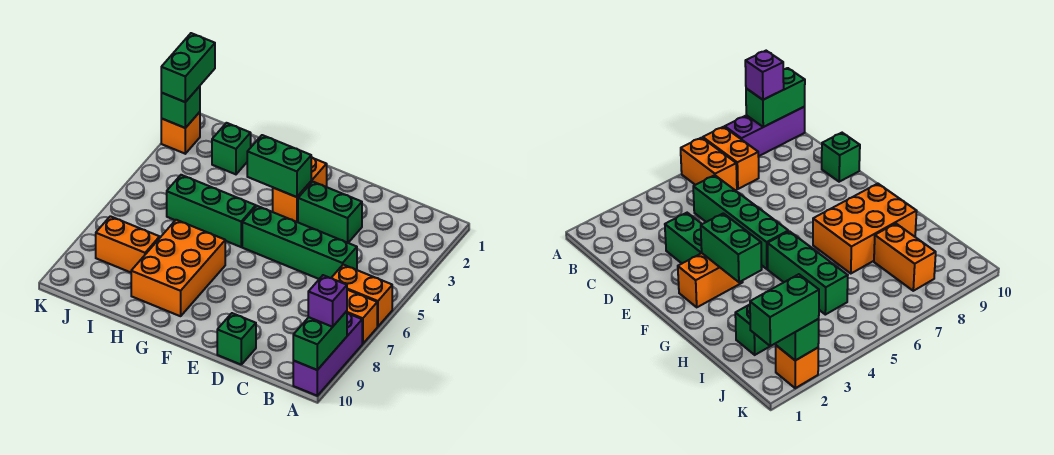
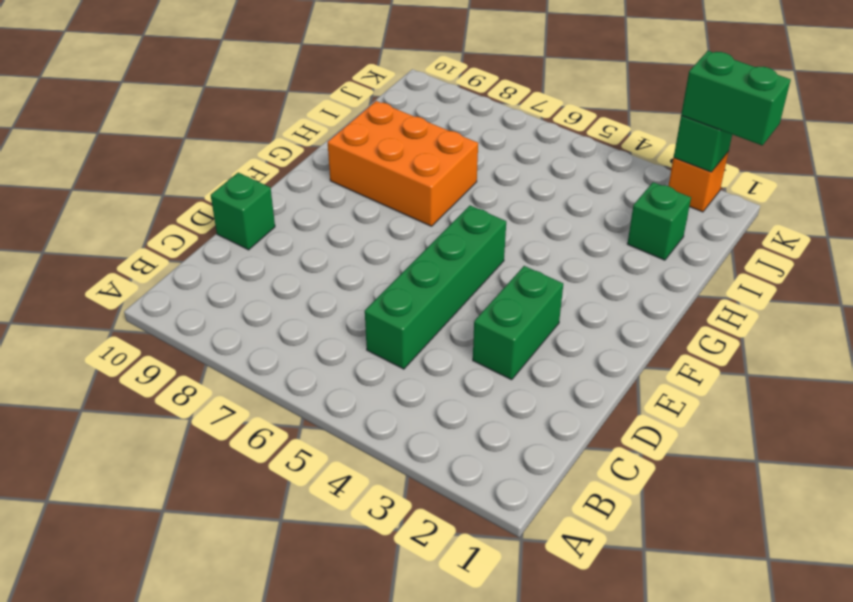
none -> orange brick A6:B6 level 1
none -> orange brick A7:B7 level 1
none -> purple brick A8:A10 level 1

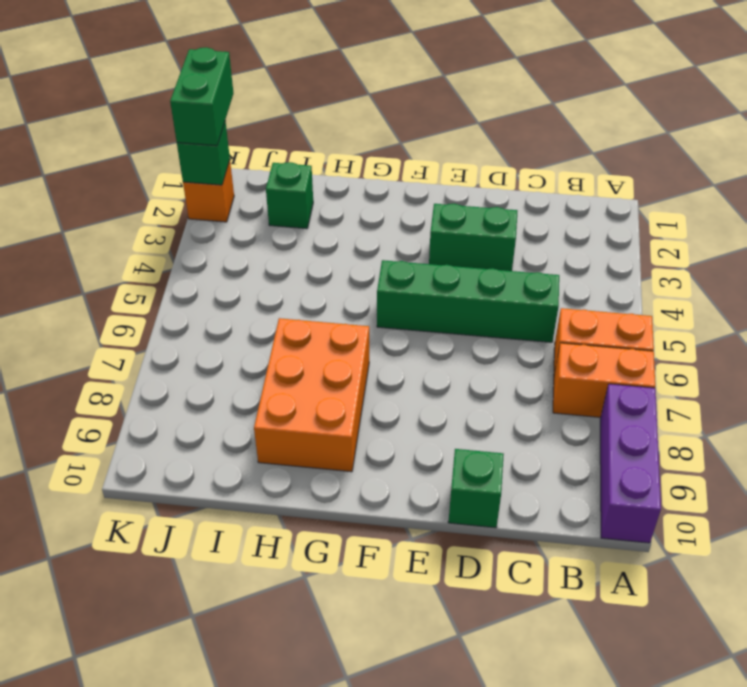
none -> orange brick F2:F3 level 1
none -> green brick G5:I5 level 1
none -> orange brick I8:J8 level 1

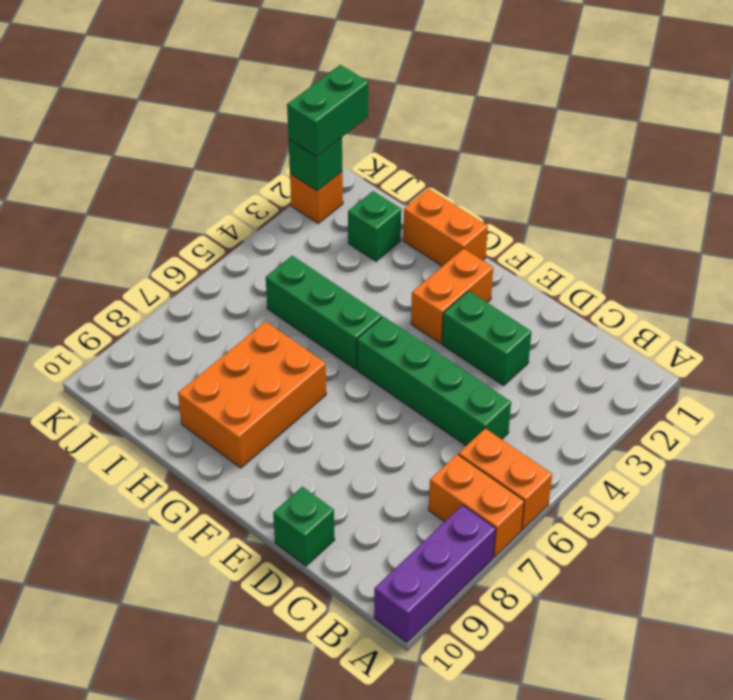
orange brick G1:H1 level 1 -> orange brick I8:J8 level 1
none -> green brick A9:A10 level 2
none -> green brick F3:G3 level 2
none -> purple brick A9 level 3

